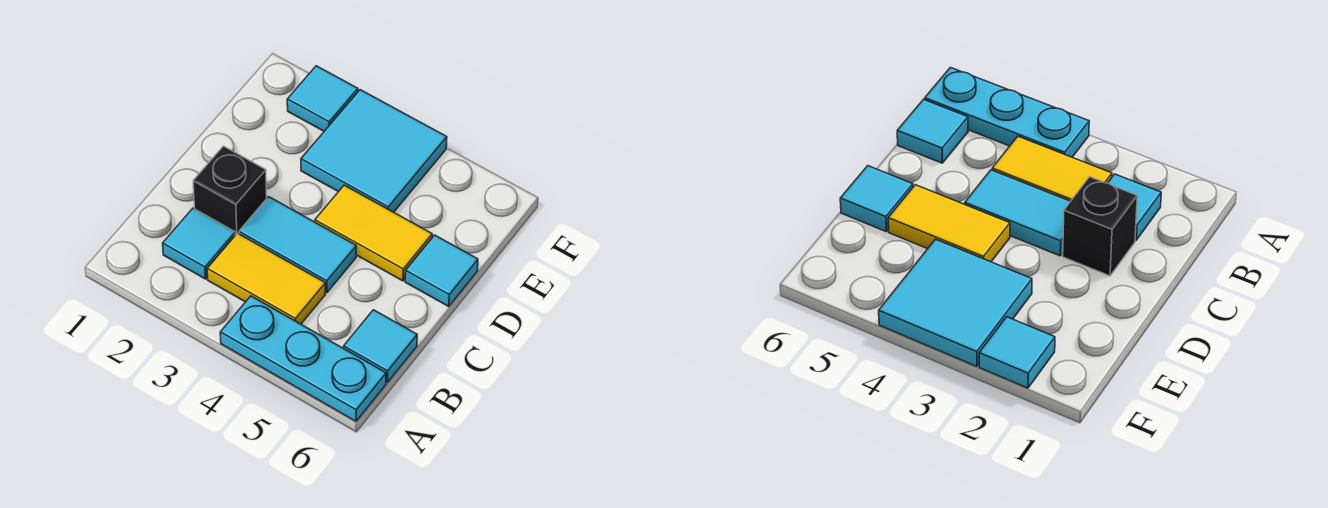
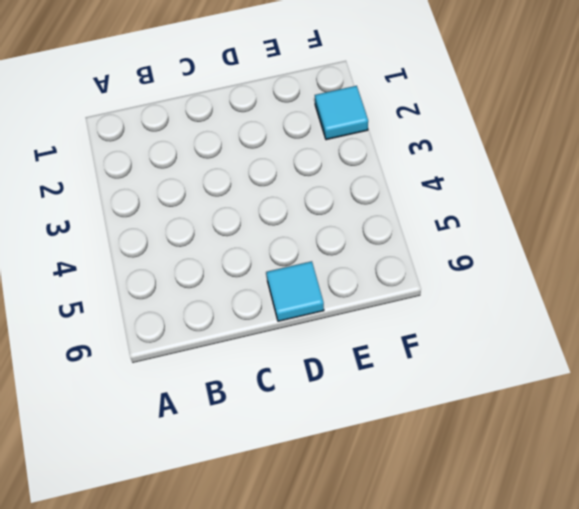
none -> cyan plate A4:A6 level 1
none -> cyan tile B2 level 1

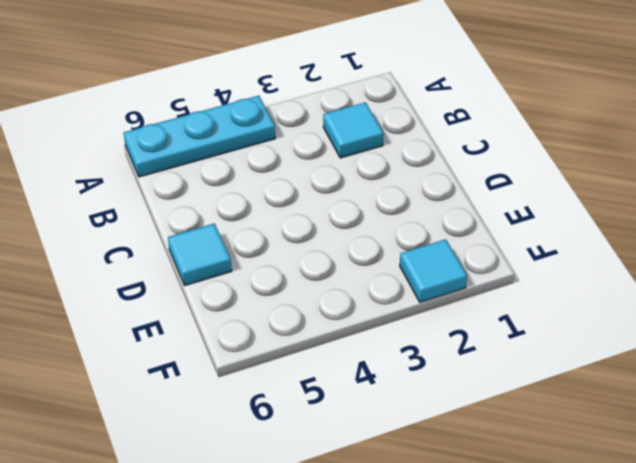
none -> yellow tile B3:B4 level 1
none -> cyan tile B6 level 1

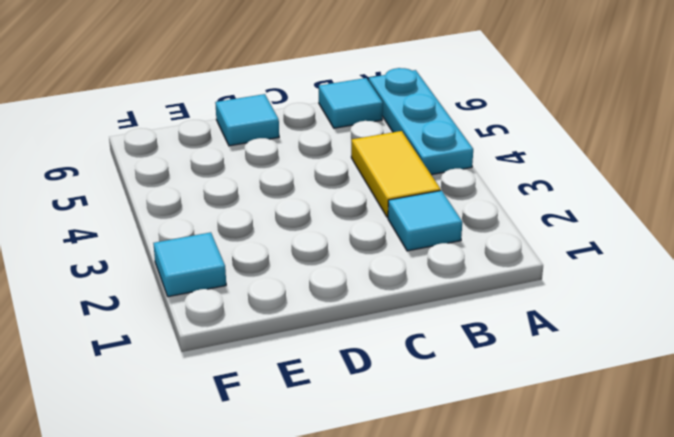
none -> black brick C2 level 1
none -> cyan tile C3:C4 level 1

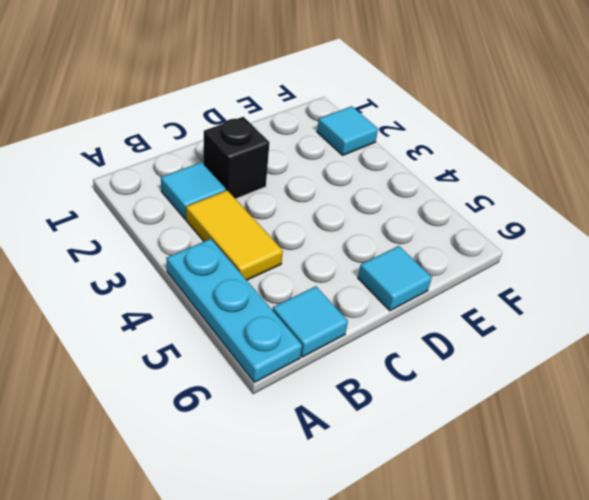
none -> cyan tile C3:C4 level 1
none -> yellow tile D4:D5 level 1

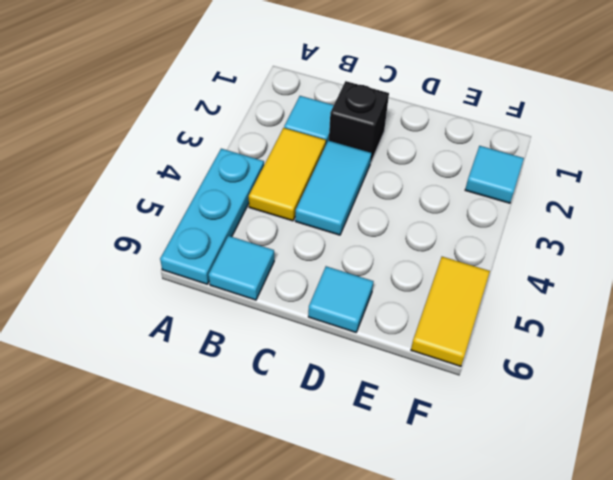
yellow tile F5:F6 level 1 -> yellow tile D4:D5 level 1
none -> cyan tile E3:F4 level 1

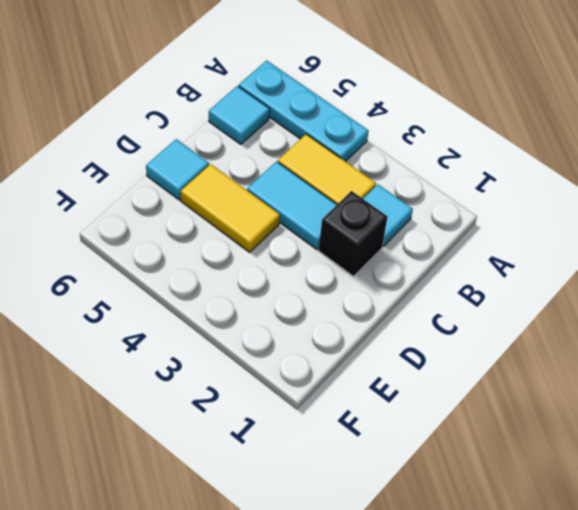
none -> cyan tile E3:F4 level 1
none -> cyan tile F2 level 1

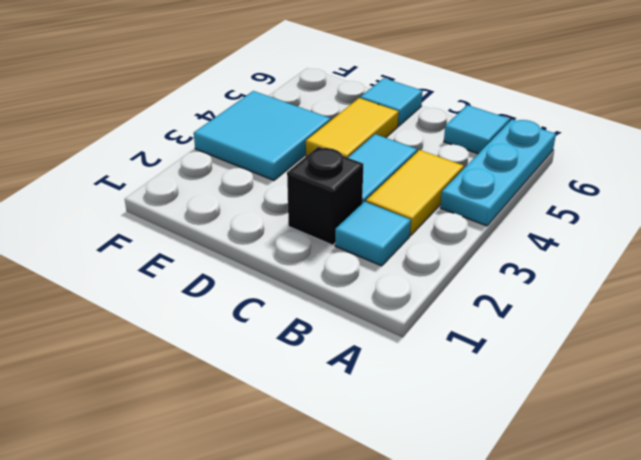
none -> cyan tile F2 level 1

